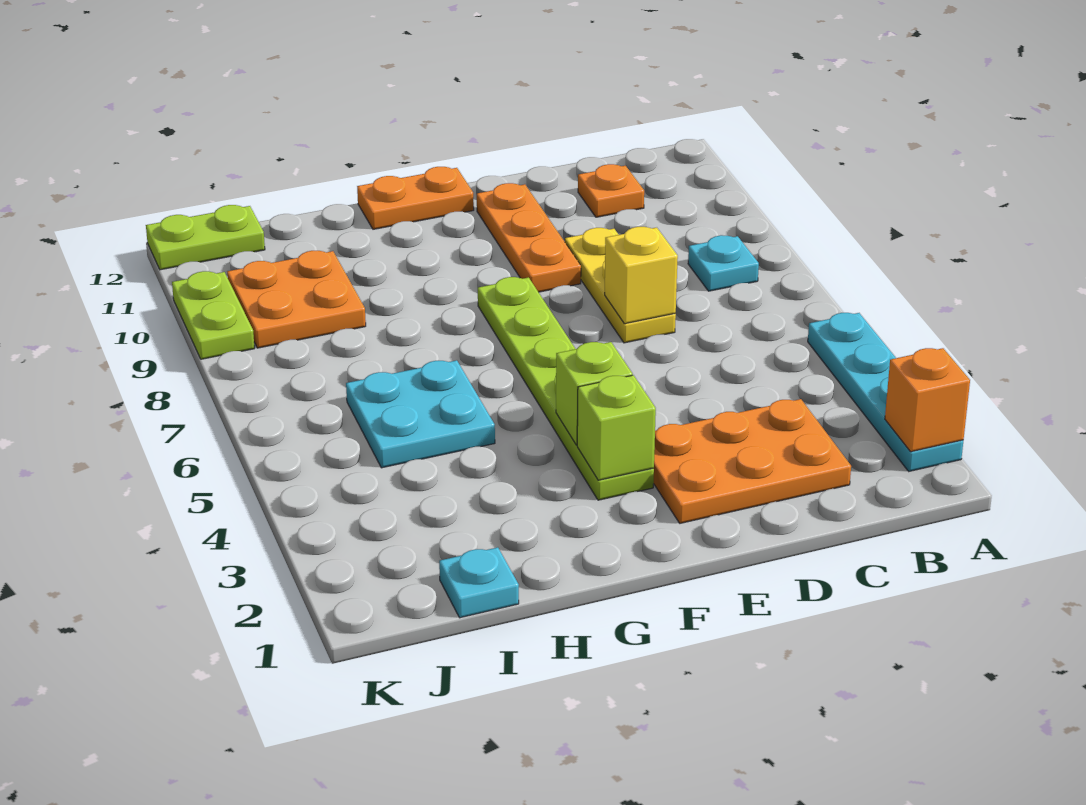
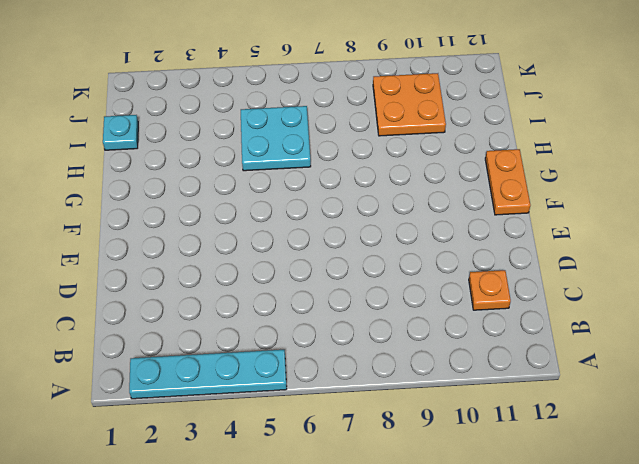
none -> cyan plate B8 level 1
none -> orange plate C2:E3 level 1
none -> yellow plate D7:D9 level 1

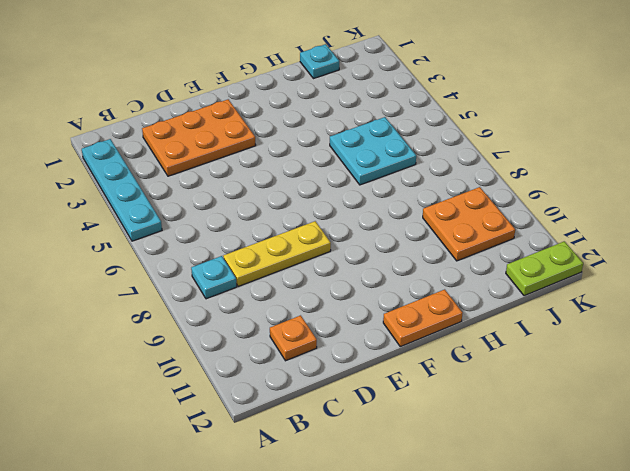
yellow plate C8:E8 level 1 -> yellow plate D7:D9 level 1
none -> orange plate E9:E11 level 1
none -> lime plate F3:F8 level 1
none -> lime plate K9:K10 level 1

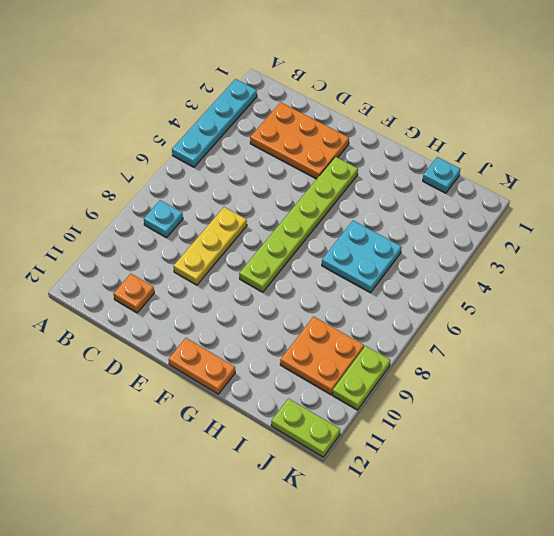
none -> orange plate E9:E11 level 1
none -> orange brick A2 level 2
none -> yellow brick D7 level 2

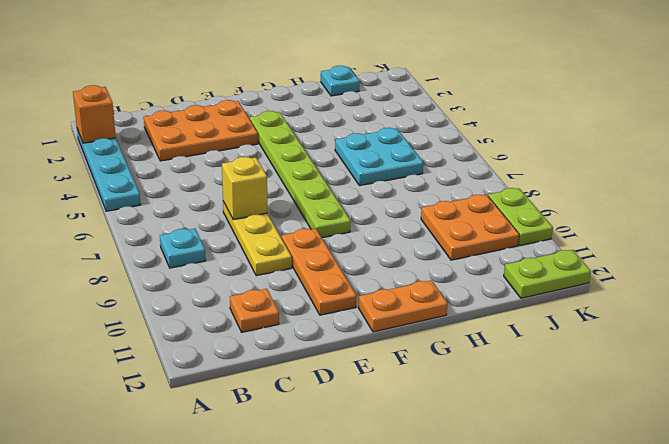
none -> lime brick F3 level 2
none -> lime brick F4 level 2

